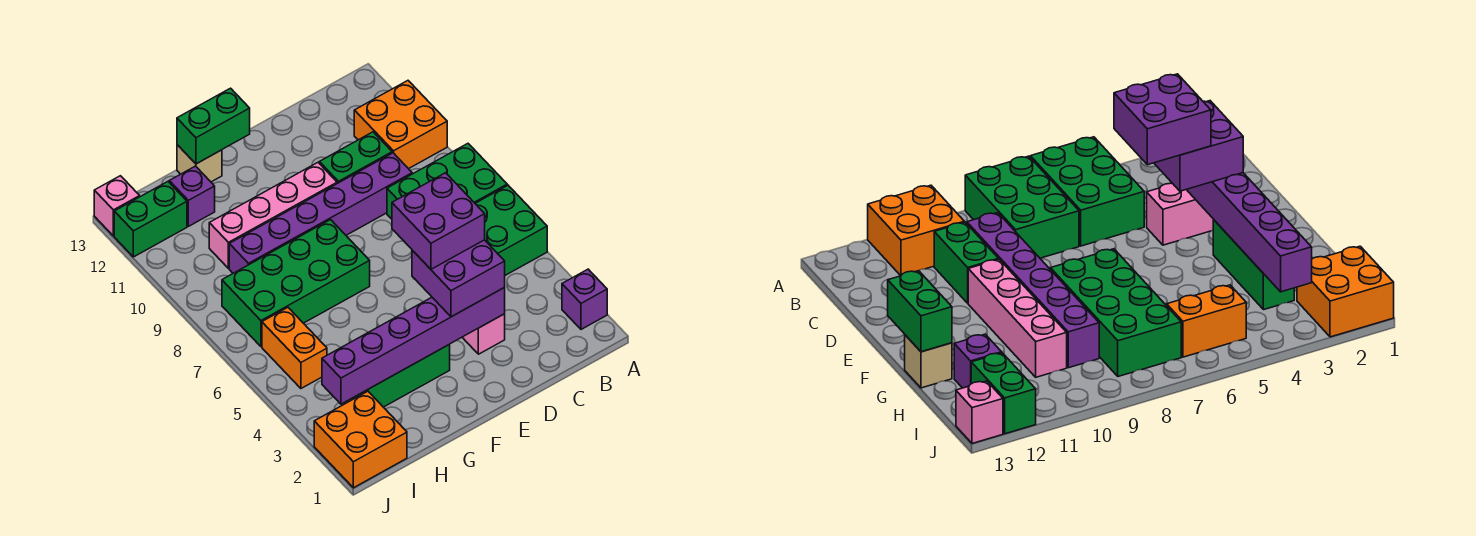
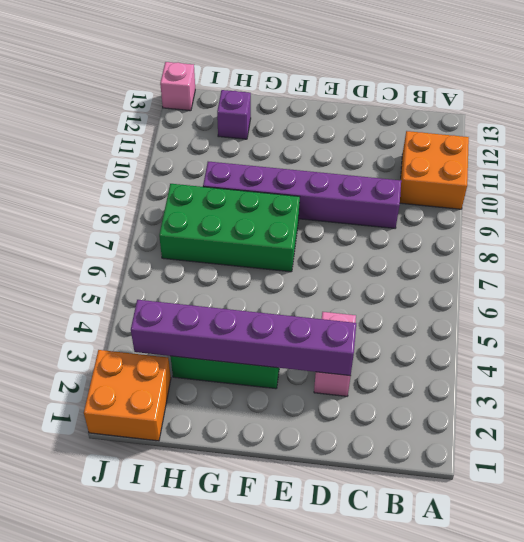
none -> purple brick A2 level 1
none -> green brick A5:C6 level 1
none -> green brick A7:C8 level 1

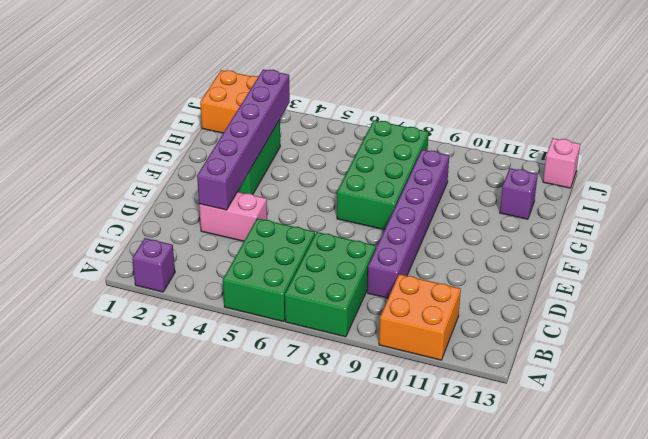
none -> green brick C10:D10 level 1
none -> pink brick E10:H10 level 1
none -> tan brick G13 level 1

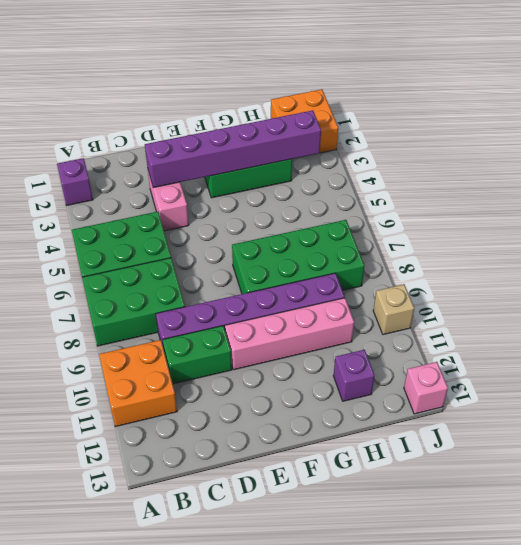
tan brick J10 level 1 -> tan brick G13 level 1
none -> orange brick I5:I6 level 1
none -> green brick I12:J12 level 1
none -> green brick F13:G13 level 2

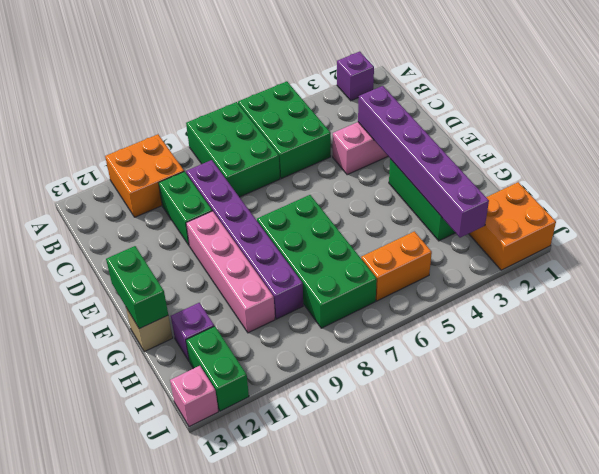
none -> purple brick D3:E4 level 3
none -> purple brick D4:E5 level 4

